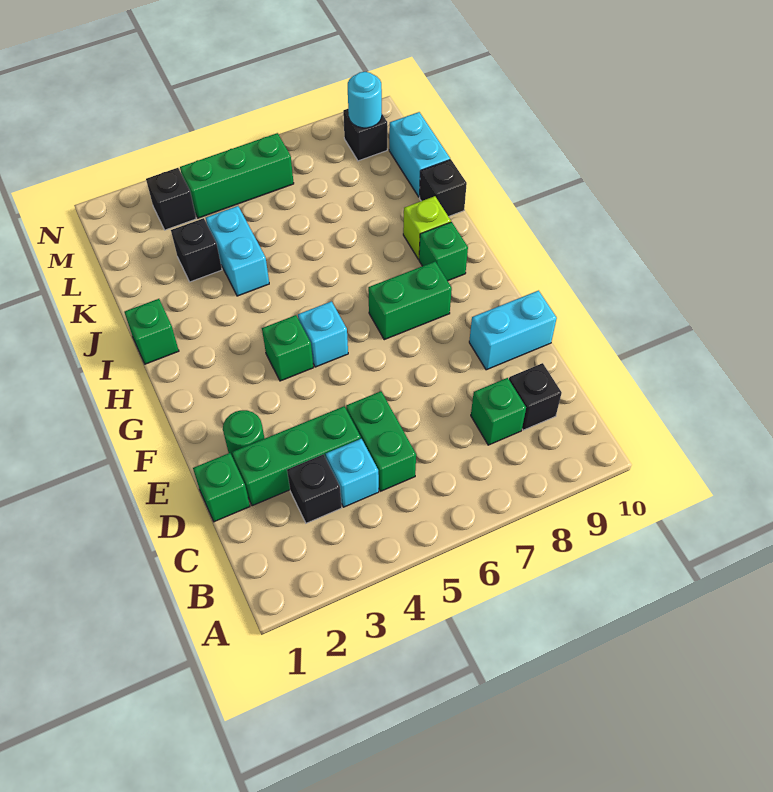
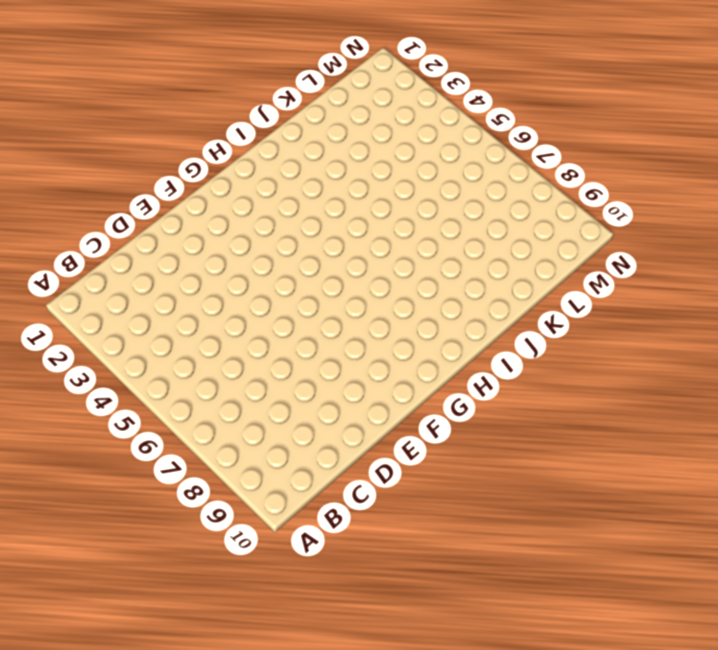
none -> black brick C3 level 1
none -> cyan brick C4 level 1
none -> green brick C5:D5 level 1

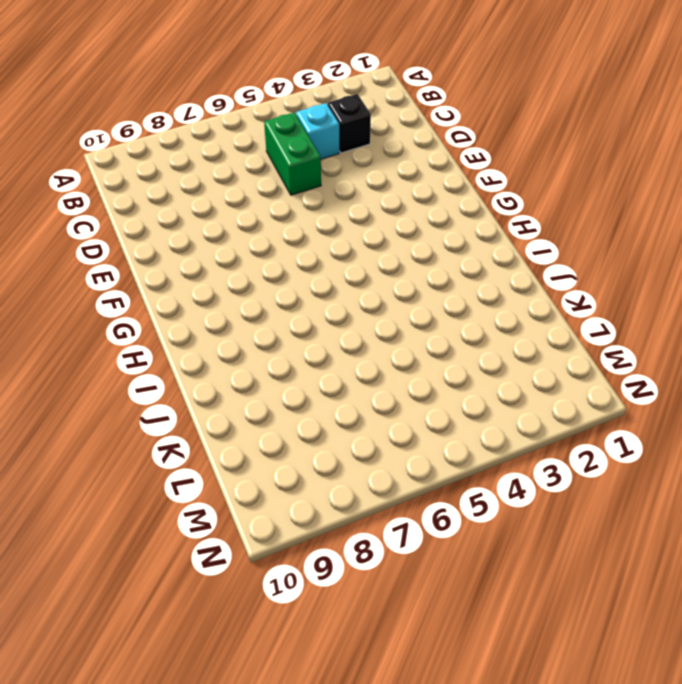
none -> green brick C8 level 1
none -> black brick C9 level 1
none -> green brick D1 level 1

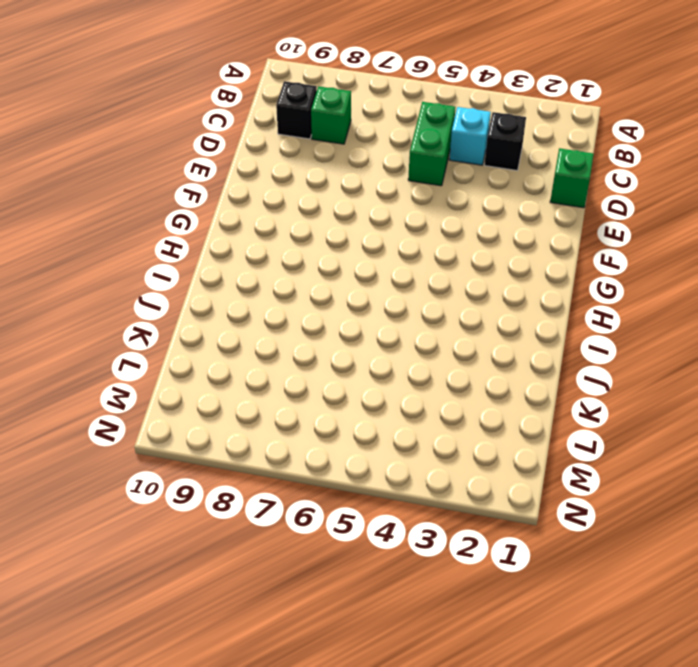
none -> green brick D2:D4 level 1
none -> green round brick E2 level 1
none -> cyan brick E9:E10 level 1

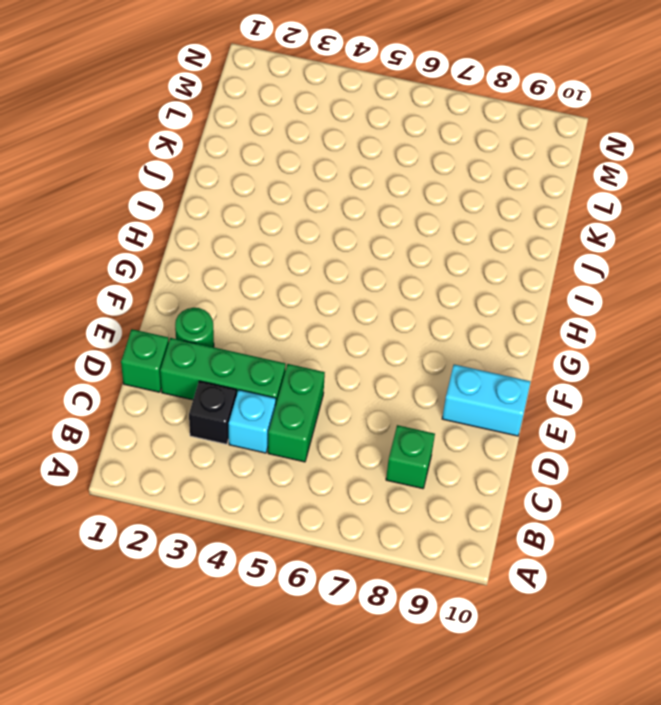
none -> black brick C9 level 1
none -> green brick G4 level 1
none -> cyan brick G5 level 1

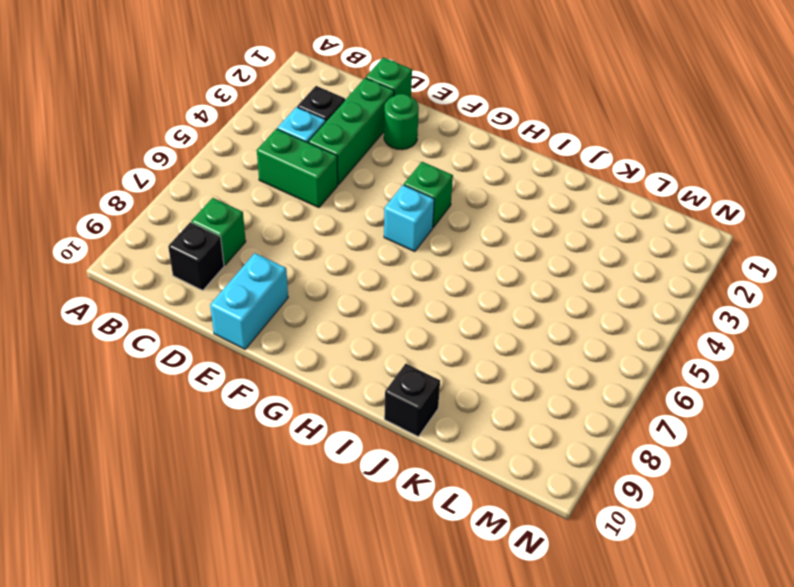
none -> green brick G7:G8 level 1
none -> green brick H9 level 1
none -> green brick I1 level 1

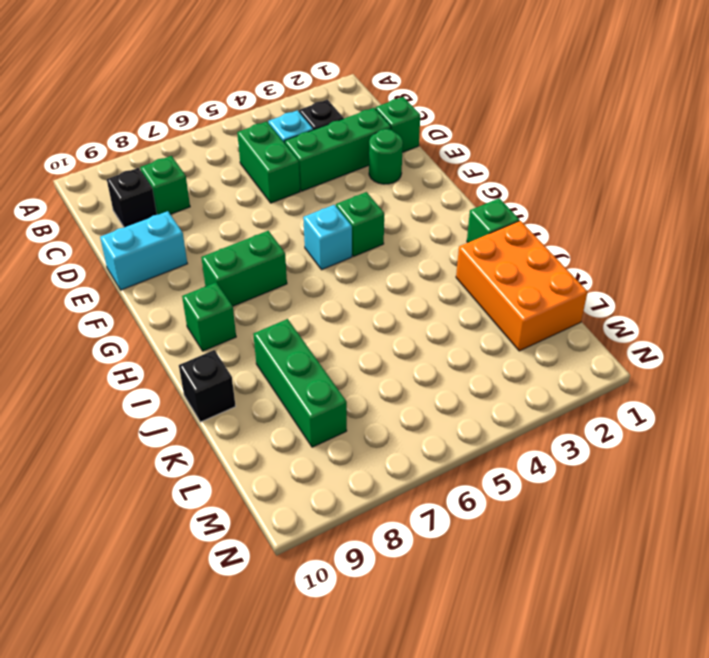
orange brick J1:L2 level 1 -> none
green brick J8:L8 level 1 -> green brick M4:M6 level 1
none -> lime brick I9 level 1
none -> cyan brick J4:K4 level 1
none -> black brick K3 level 1

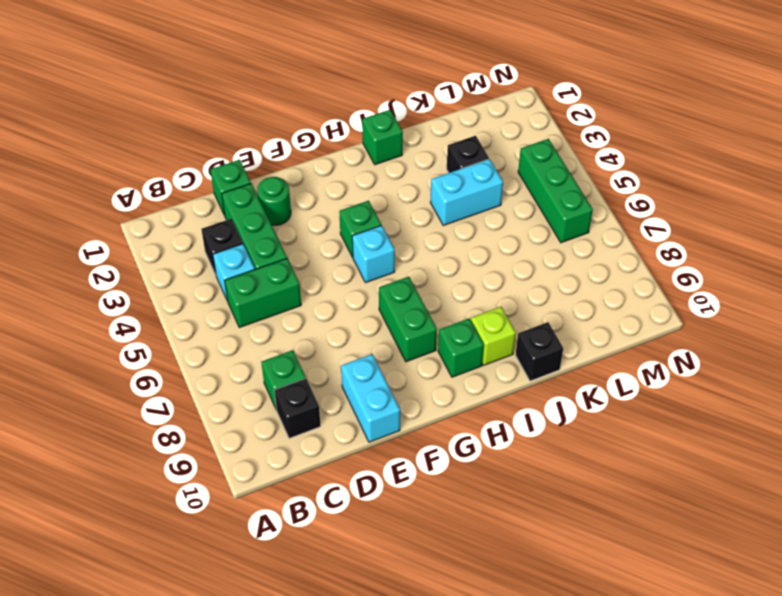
none -> cyan brick K10:L10 level 1
none -> black brick M3 level 1
none -> black brick M9 level 1

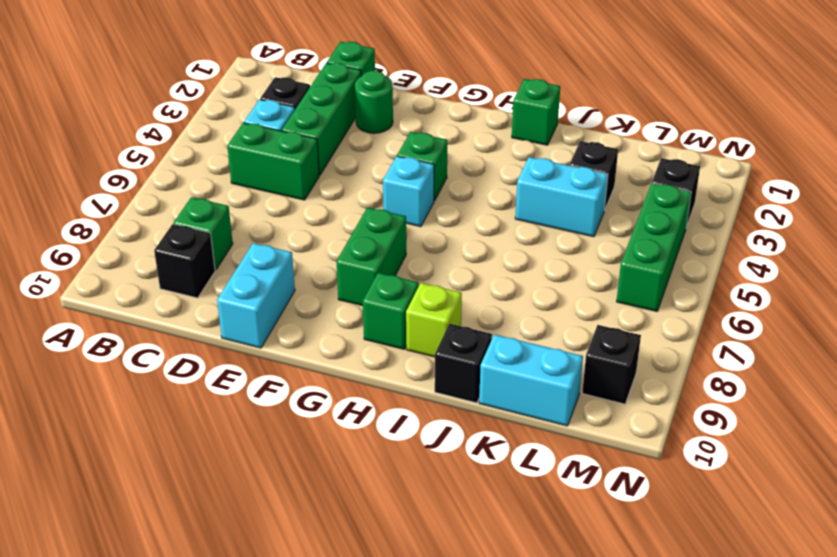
none -> cyan round brick M9 level 2

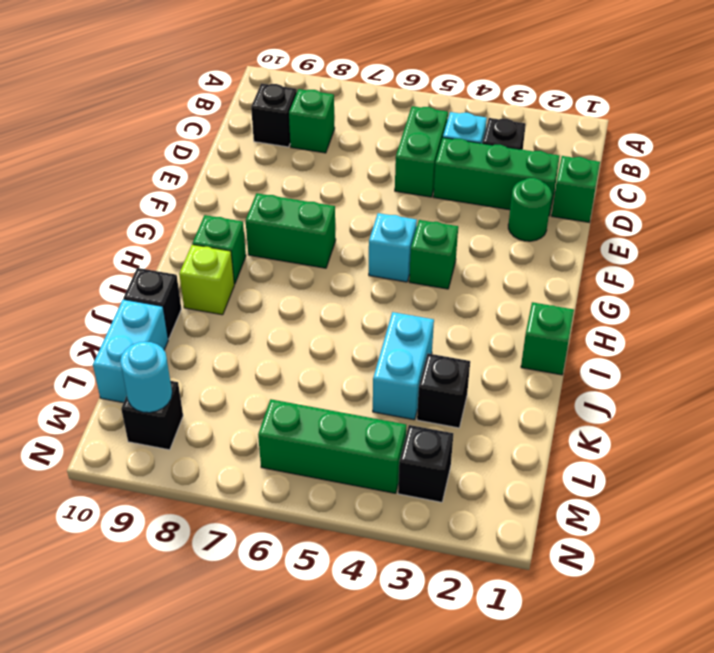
none -> cyan brick E9:E10 level 1

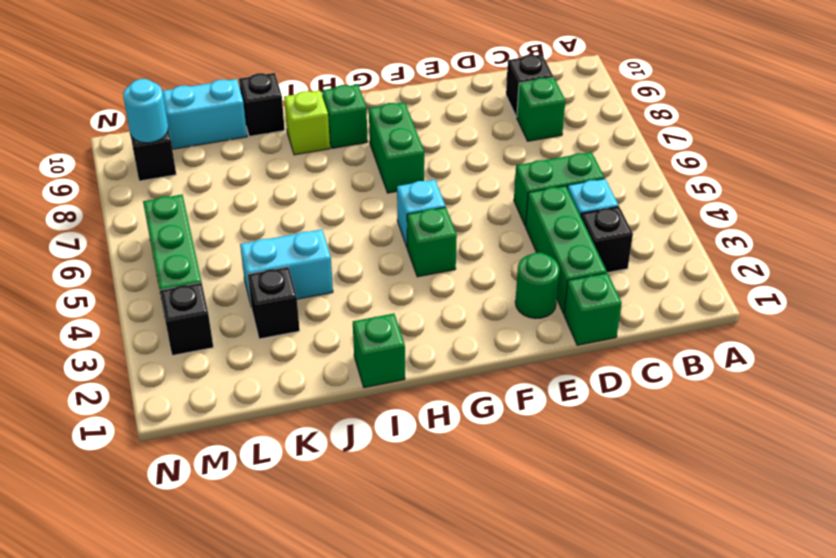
none -> cyan brick E9:E10 level 1

